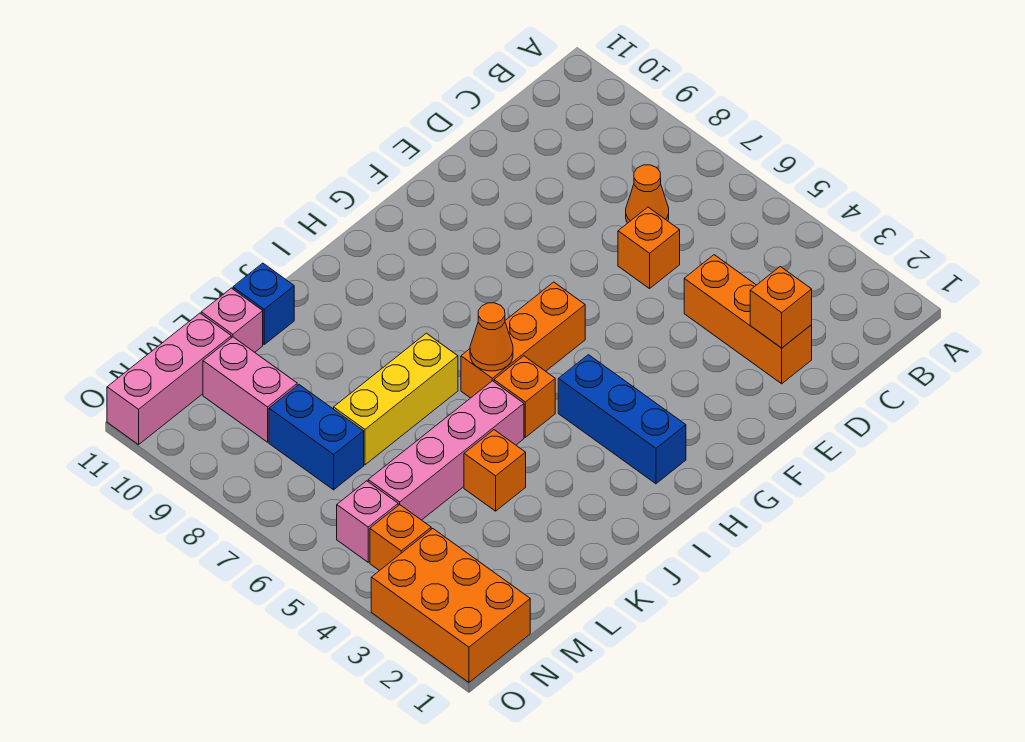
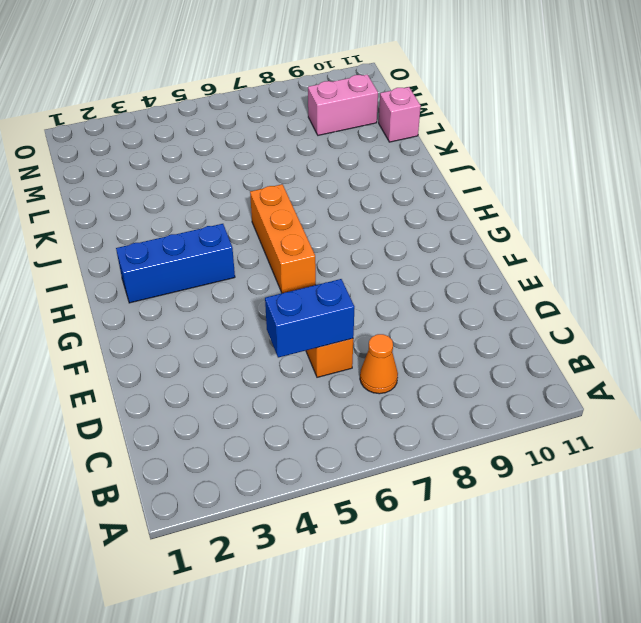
blue brick D5:D6 level 2 -> blue brick M7:M8 level 1
none -> orange brick D2:D4 level 1
none -> orange brick I5 level 1
none -> pink brick J5:M5 level 1

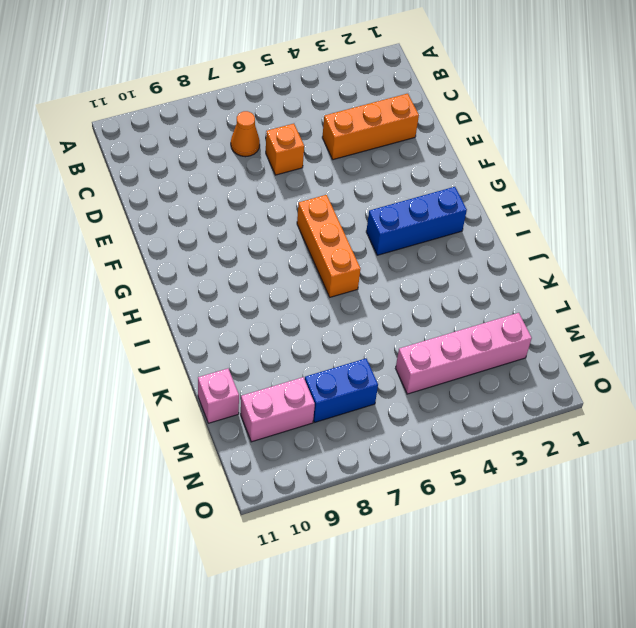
pink brick M2:M5 level 1 -> pink brick J5:M5 level 1
none -> orange brick I5 level 1
none -> yellow brick J7:L7 level 1
none -> orange brick K4 level 1

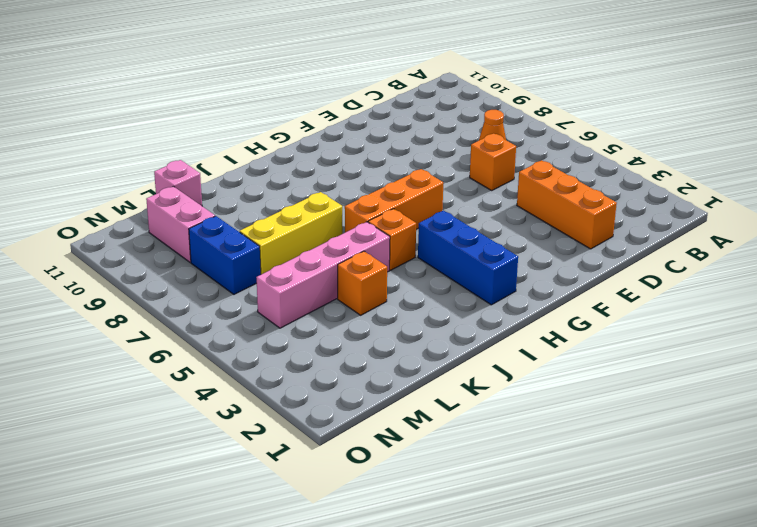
none -> blue brick K11 level 1
none -> pink brick M11:O11 level 1
none -> orange brick N1:O3 level 1

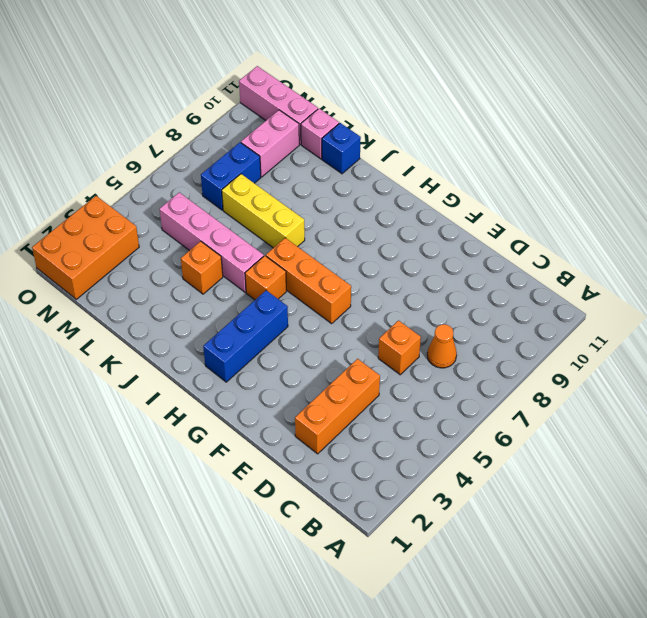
none -> orange brick N4 level 1
none -> pink brick N5 level 1
none -> orange brick D2 level 2

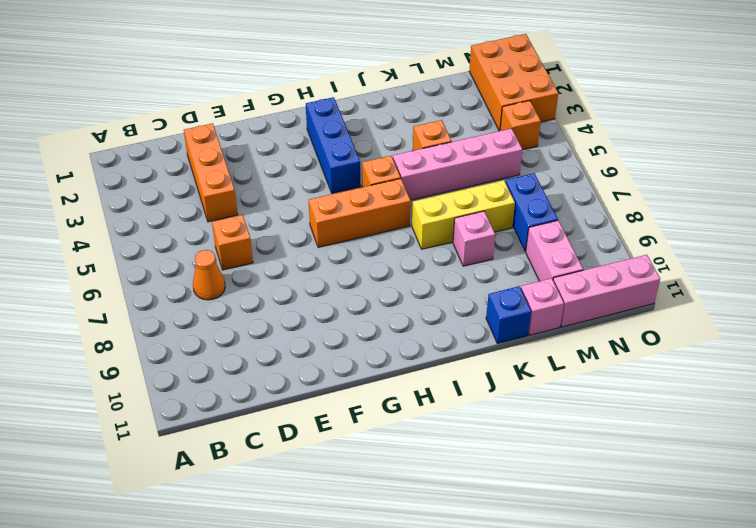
pink brick K8 level 1 -> pink brick N5 level 1
none -> orange brick D2 level 2
none -> orange cone I6 level 2

